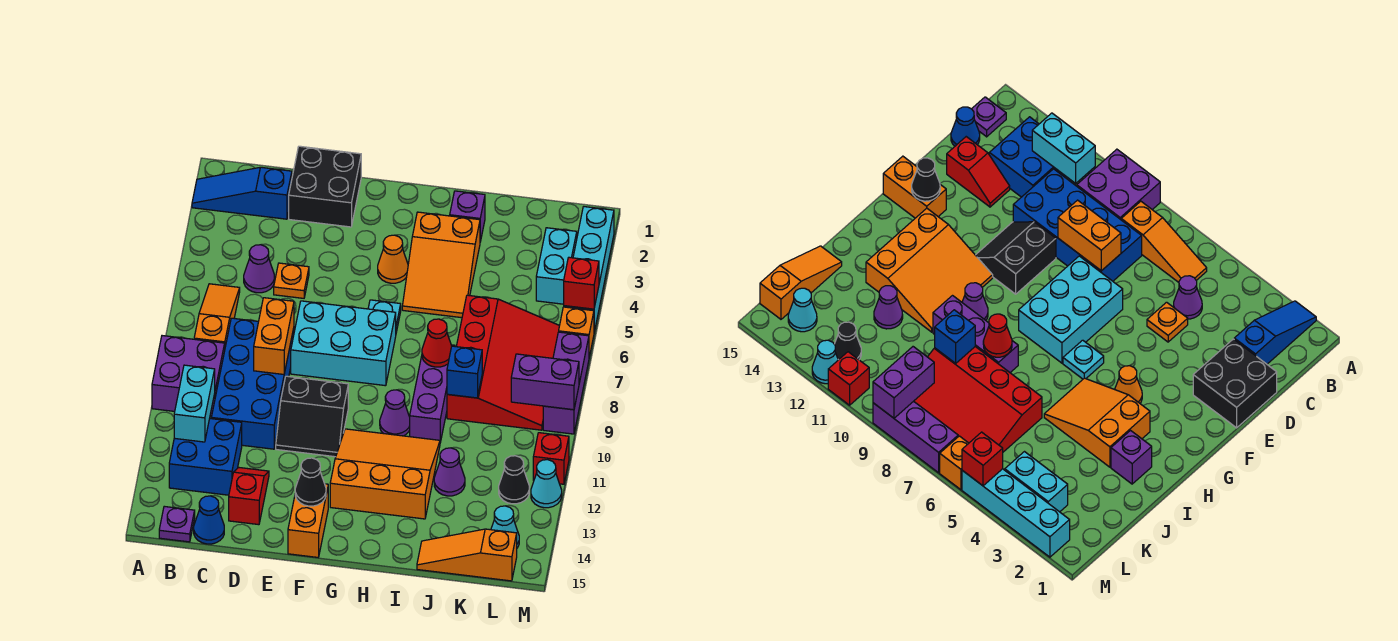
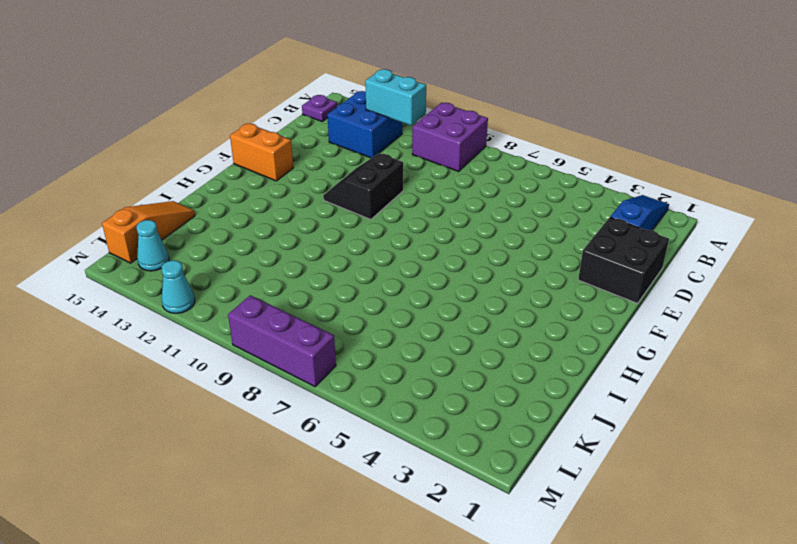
none -> orange slope B6:B8 level 1 top 8
none -> purple cone C5 level 1
none -> blue brick C8:D11 level 1
none -> blue cone C15 level 1

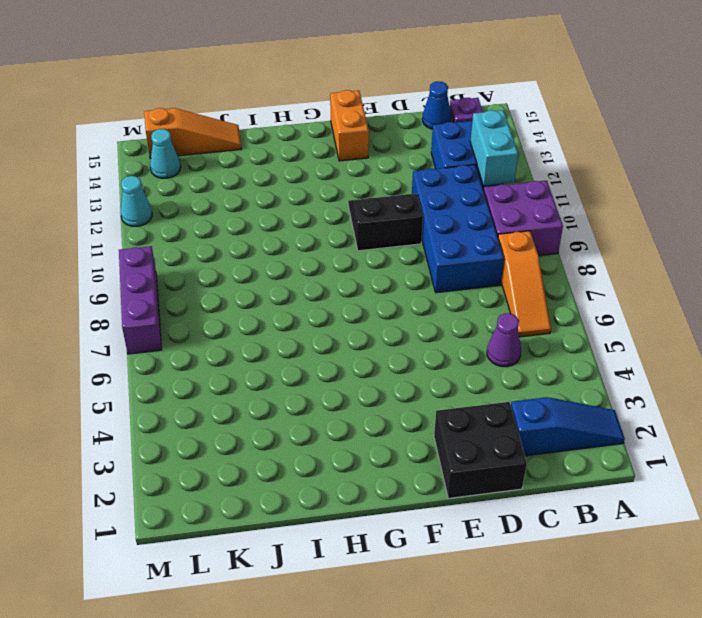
none -> orange plate D5 level 1
none -> red slope D13:D14 level 1 top 14
none -> cyan brick E7:G8 level 1
none -> orange cone G4 level 1

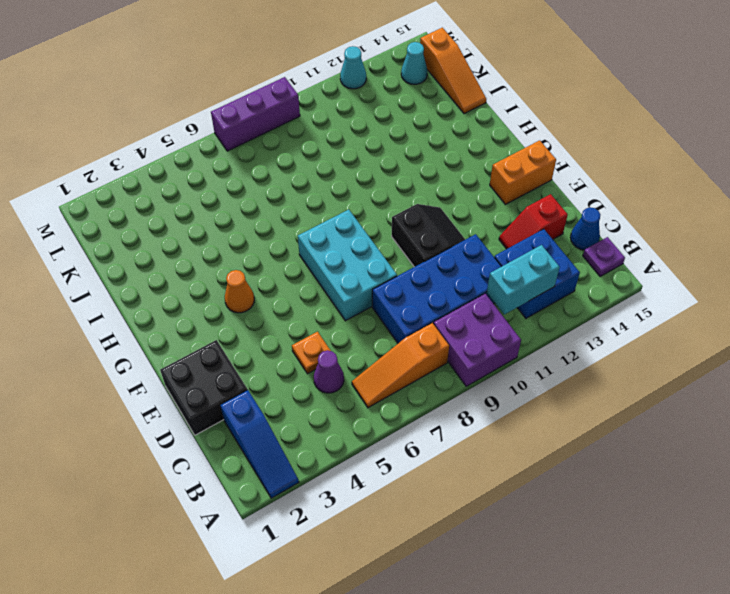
none -> cyan plate G6 level 1
none -> orange slope G11:I13 level 1 top 13
none -> orange slope H3:I5 level 1 top 3
none -> purple cone H10 level 1

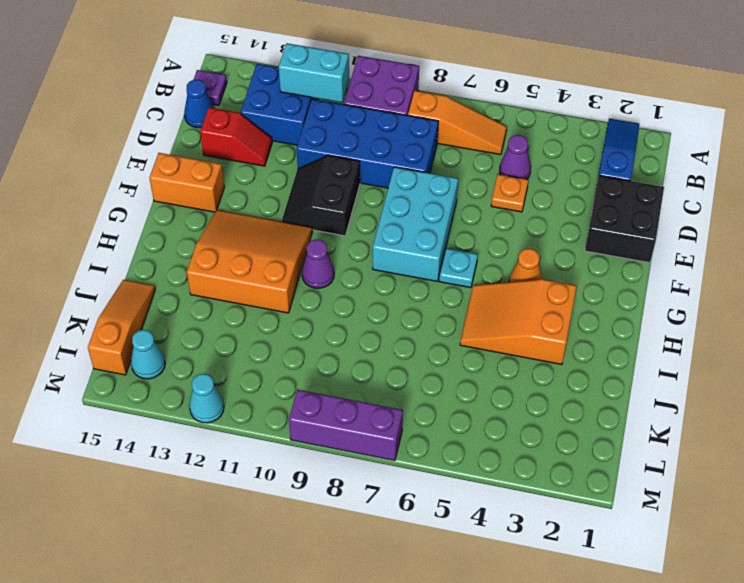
orange slope G11:I13 level 1 top I -> orange slope G11:I13 level 1 top 13
none -> purple brick I2 level 1
none -> purple brick I8:I10 level 1
none -> red slope J6:L9 level 1 top J
none -> purple cone J12 level 1

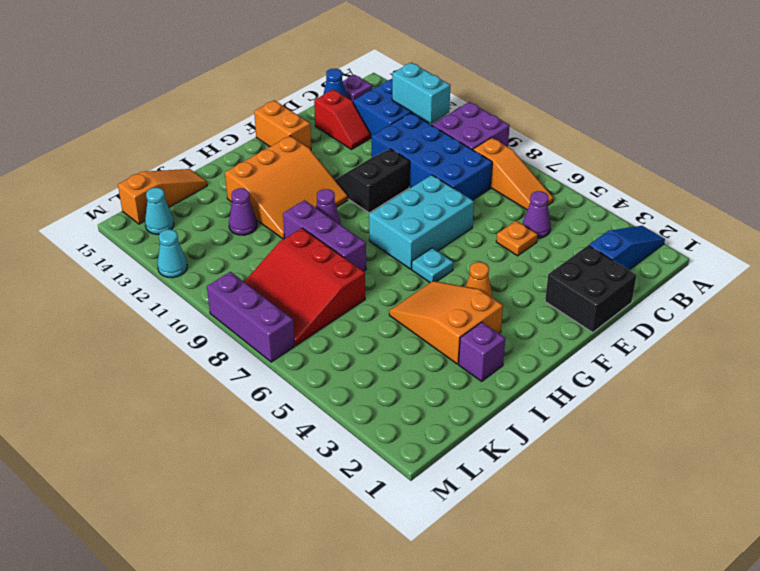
red slope J7:L9 level 1 top J -> red slope J6:L9 level 1 top J
none -> cyan brick L3:L4 level 1
none -> black cone L12 level 1
none -> cyan brick M2:M5 level 1
none -> orange brick M6 level 1

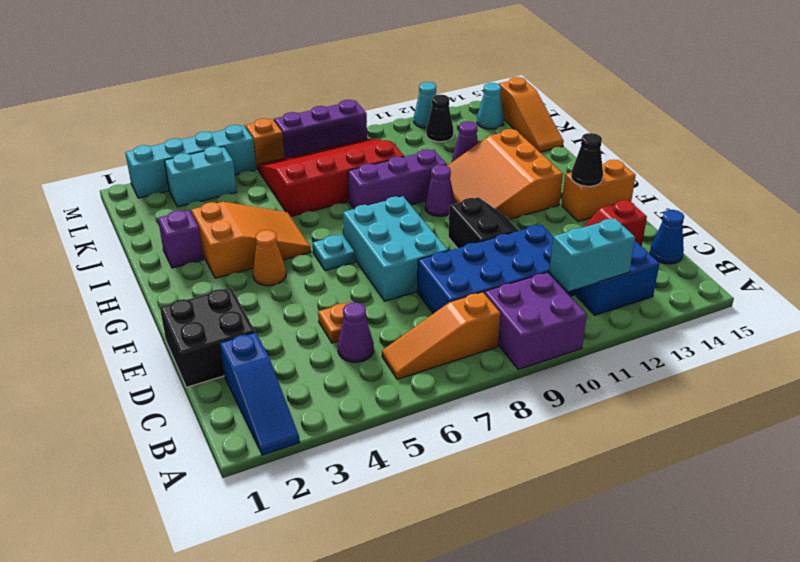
none -> purple plate B15 level 1
none -> red brick M11 level 1
none -> orange brick D8:D9 level 2
none -> red cone I8 level 2

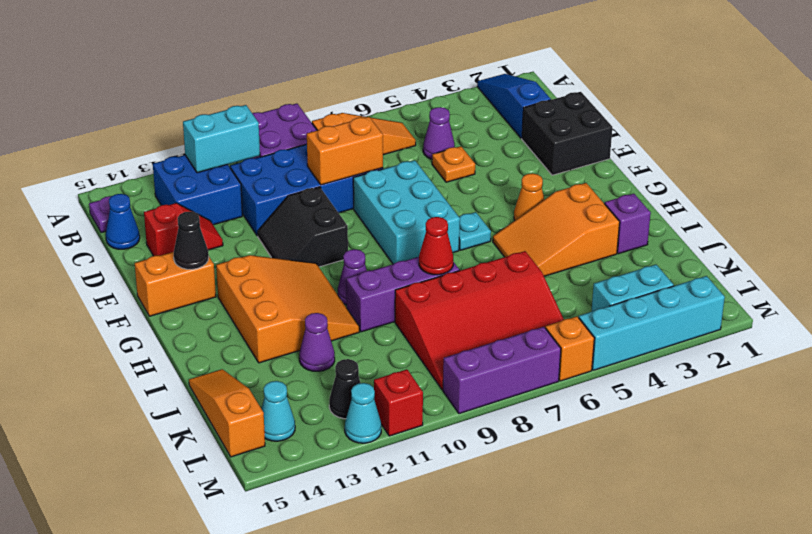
none -> blue brick J9 level 2
none -> purple brick L9:M9 level 2
none -> red brick M5 level 2

